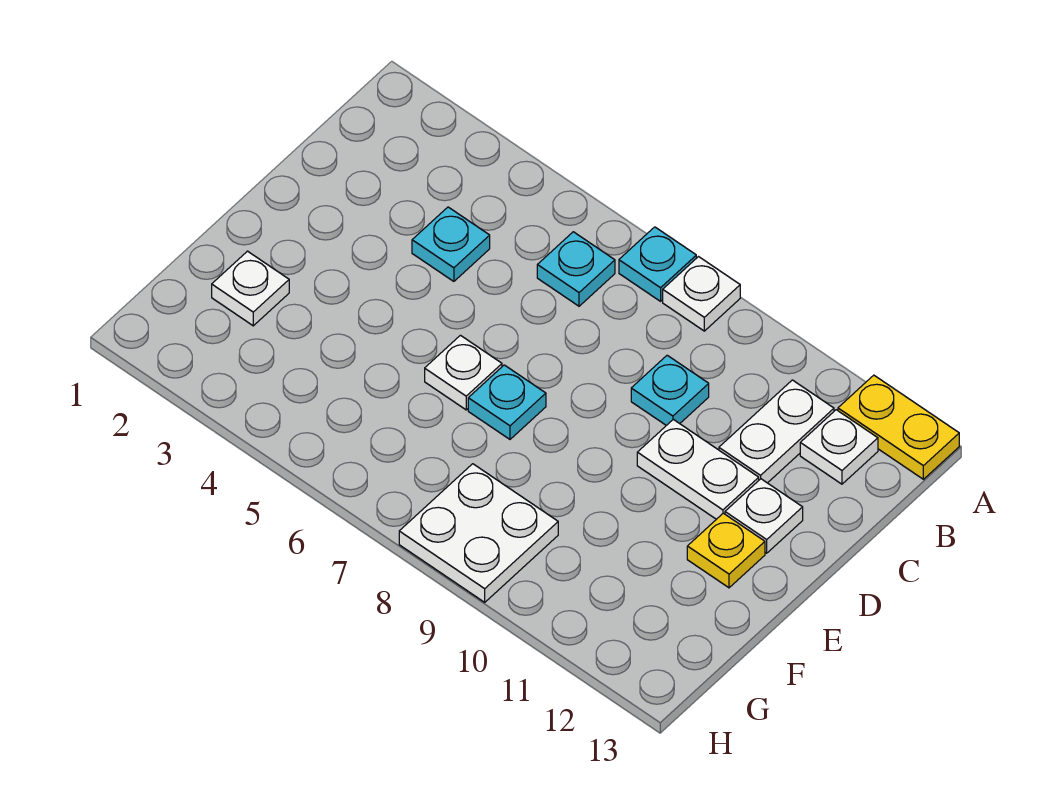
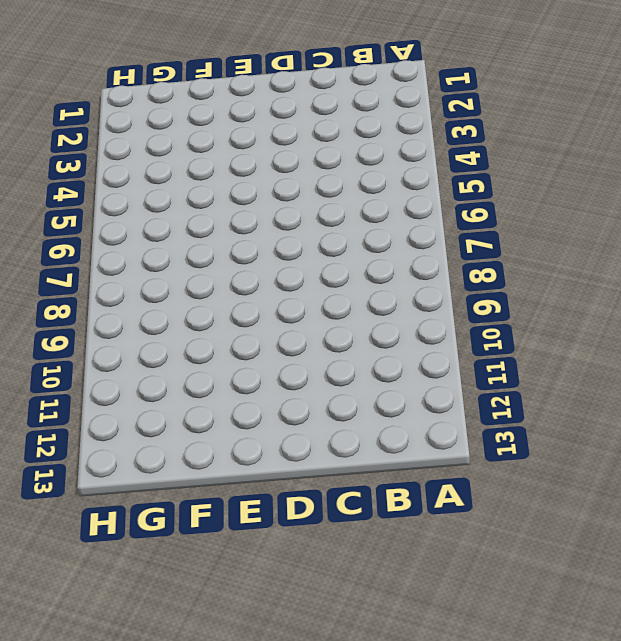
none -> cyan plate A7 level 1
none -> white plate A8 level 1
none -> yellow plate A12:A13 level 1

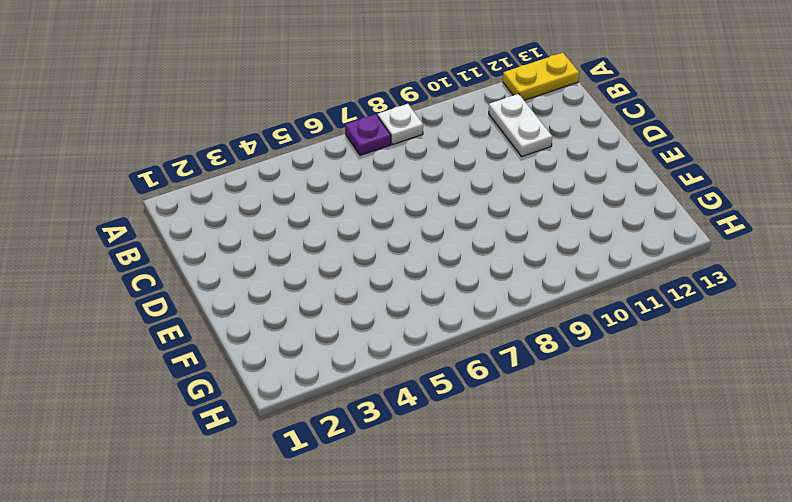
purple plate A7 level 1 -> cyan plate A7 level 1
none -> cyan plate B6 level 1
none -> white plate B12 level 1
none -> cyan plate C4 level 1

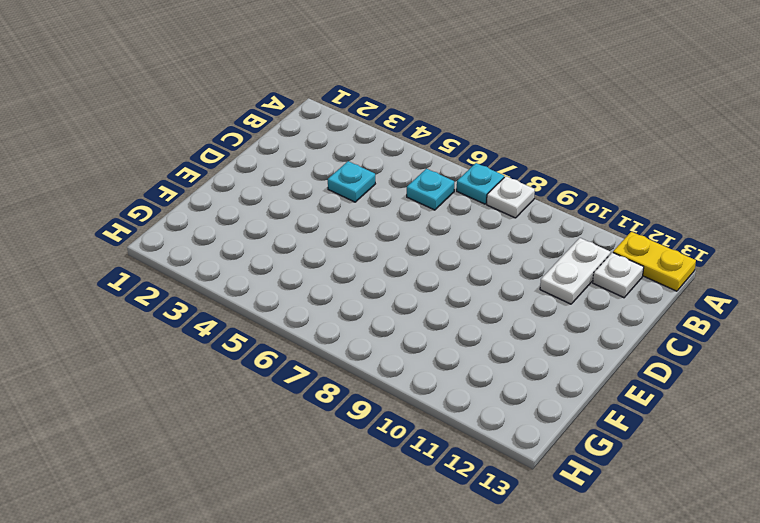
none -> cyan plate C9 level 1
none -> white plate D10:D11 level 1
none -> white plate D12 level 1

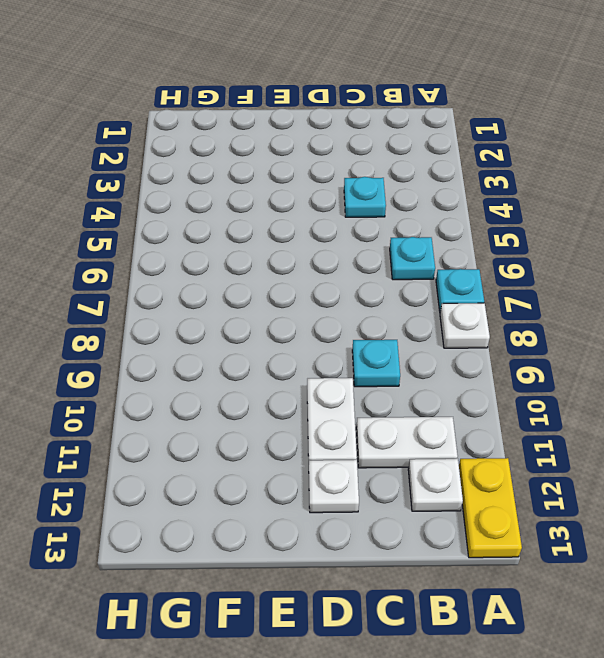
none -> white plate E6 level 1
none -> cyan plate E7 level 1
none -> yellow plate E12 level 1

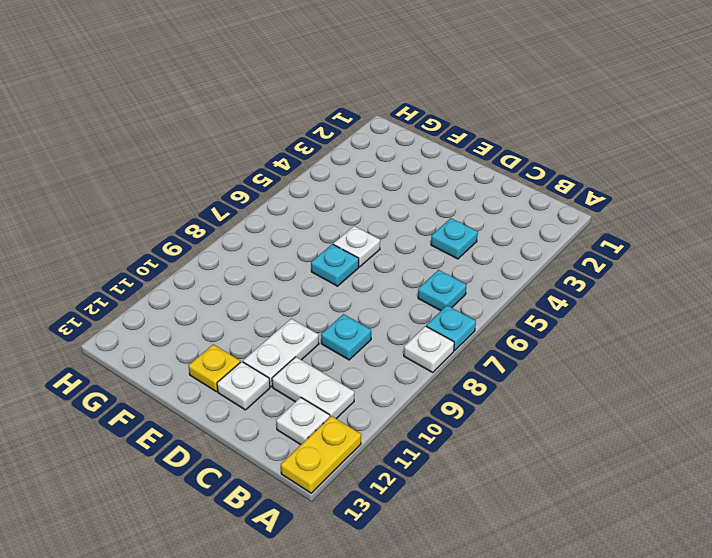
none -> white plate F2 level 1
none -> white plate G8:H9 level 1

